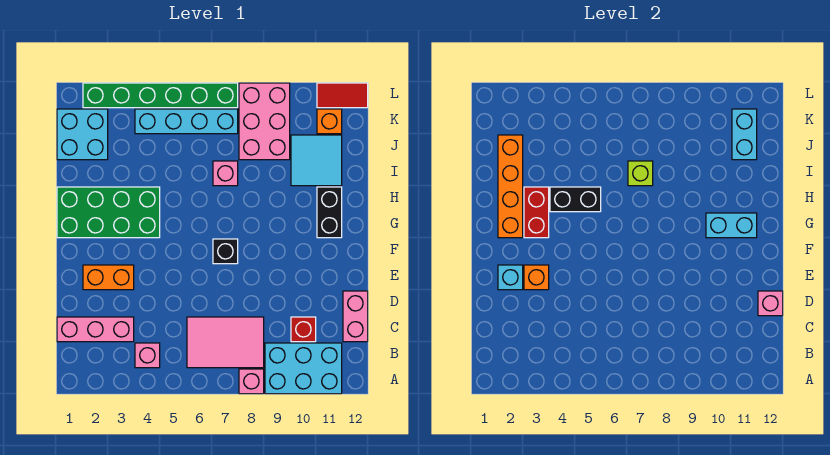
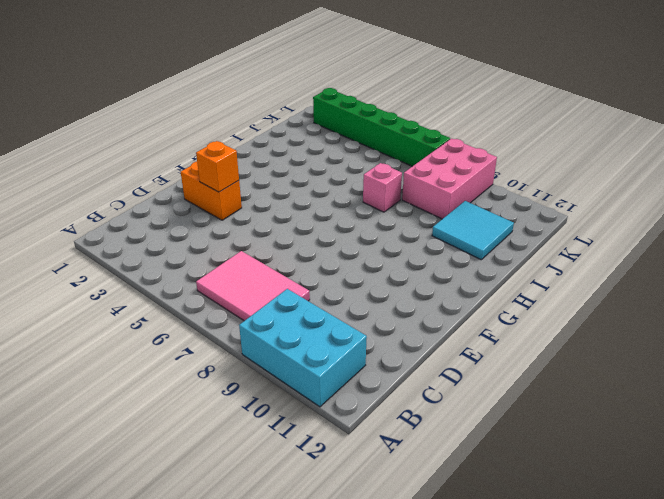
none -> pink brick A8 level 1
none -> pink brick B4 level 1
none -> pink brick C1:C3 level 1

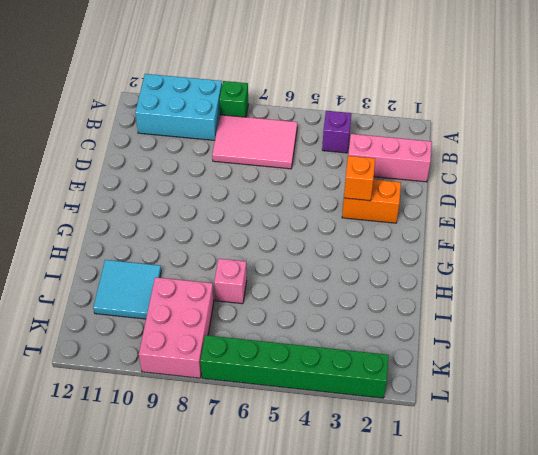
green brick A8 level 1 -> pink brick A8 level 1
purple brick B4 level 1 -> pink brick B4 level 1
none -> red brick C10 level 1
none -> pink brick C12:D12 level 1
none -> black brick F7 level 1

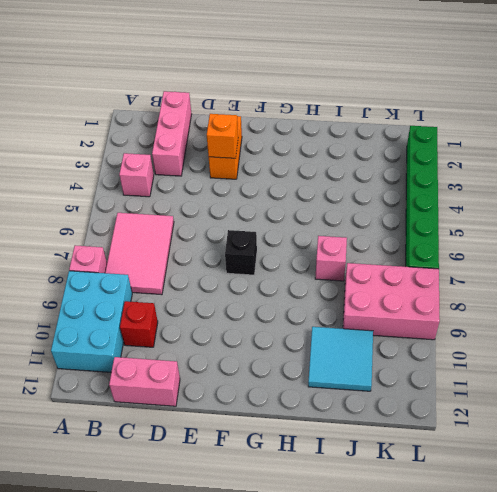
none -> green brick G1:H4 level 1
none -> black brick G11:H11 level 1
none -> cyan brick J1:K2 level 1

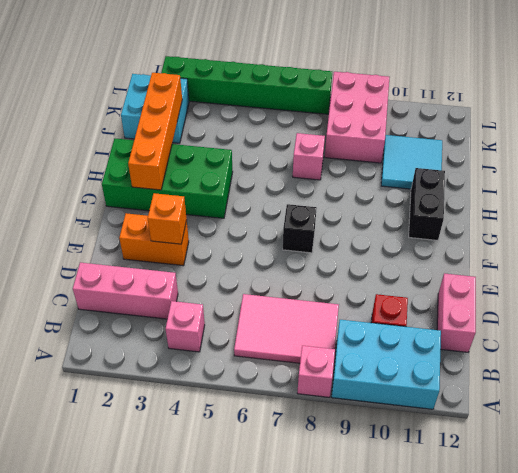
none -> cyan brick K4:K7 level 1
none -> orange brick K11 level 1
none -> red tile L11:L12 level 1

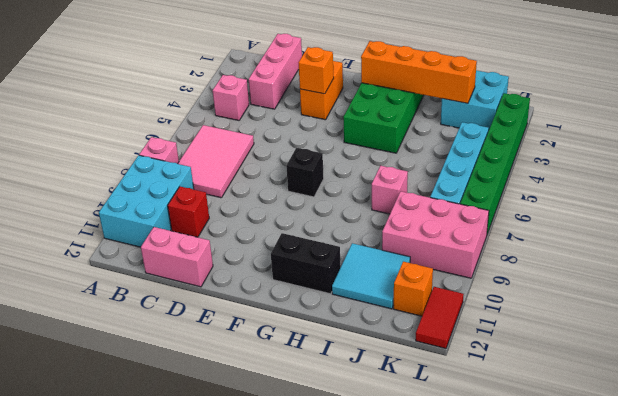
none -> pink brick D12 level 2
none -> cyan brick E2 level 2
none -> red brick G3:H3 level 2

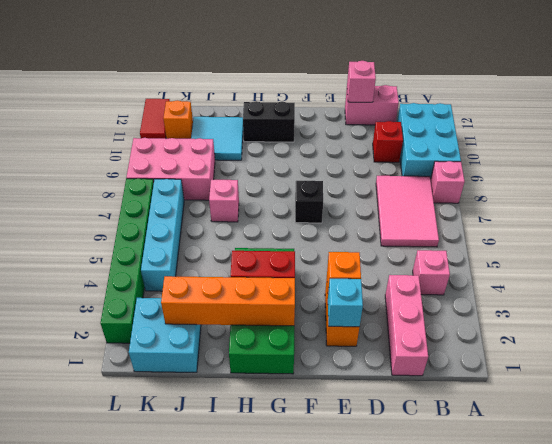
none -> cyan brick G10:G11 level 2
none -> black brick H4:H5 level 2
none -> lime brick I7 level 2

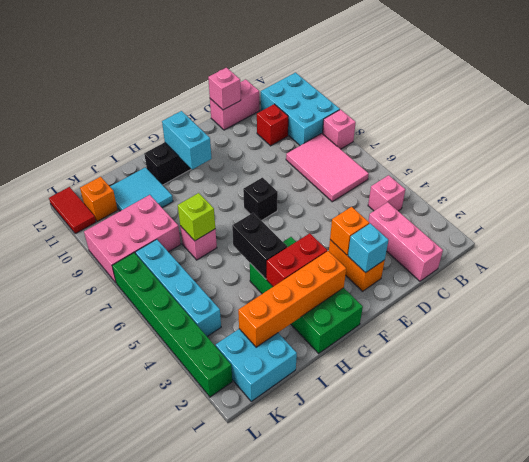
none -> cyan brick J11:K11 level 2

